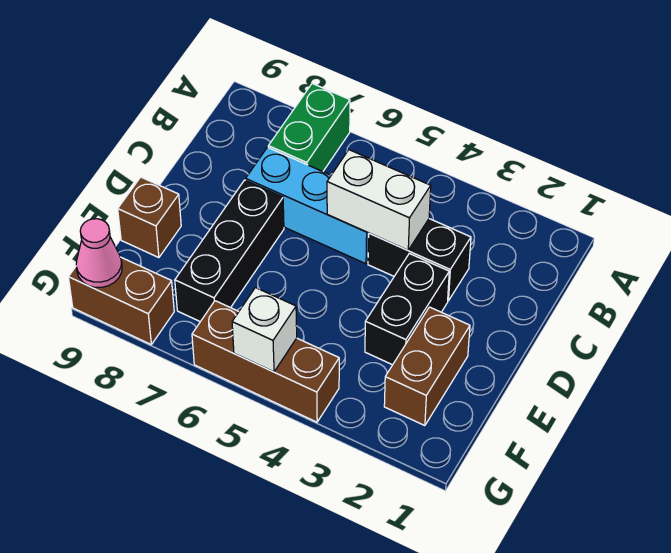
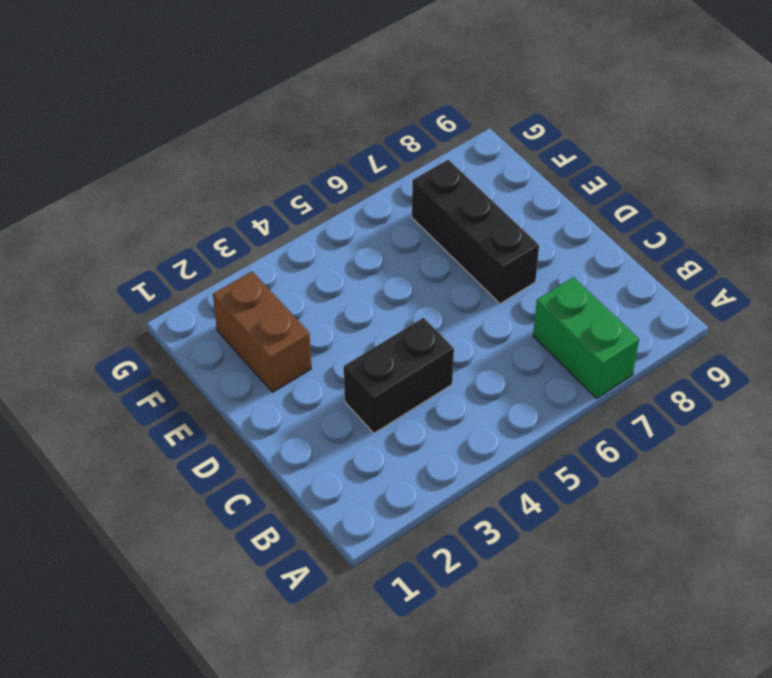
none -> cyan brick C5:C7 level 1
none -> black brick D3:E3 level 1
none -> brown brick E9 level 1

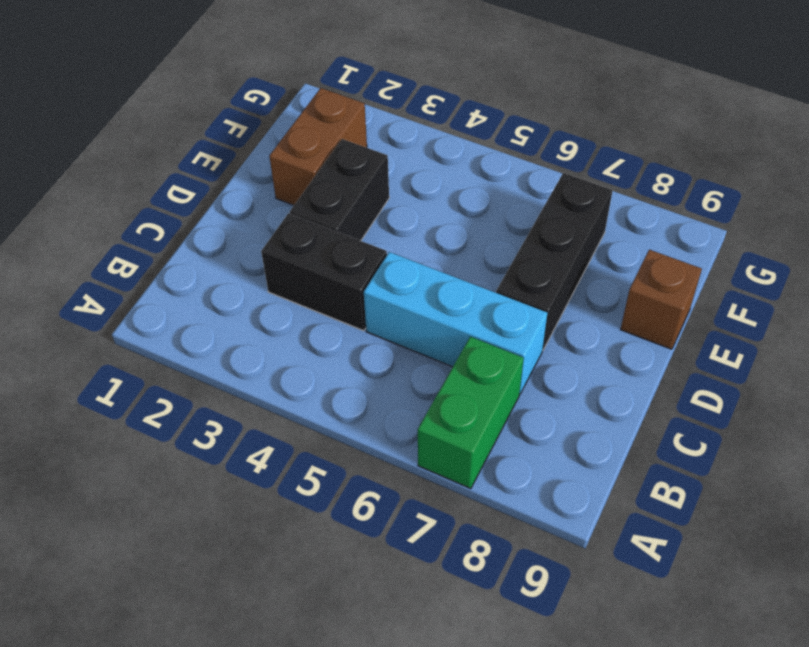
none -> brown brick G4:G6 level 1
none -> brown brick G8:G9 level 1
none -> white brick C4:C5 level 2

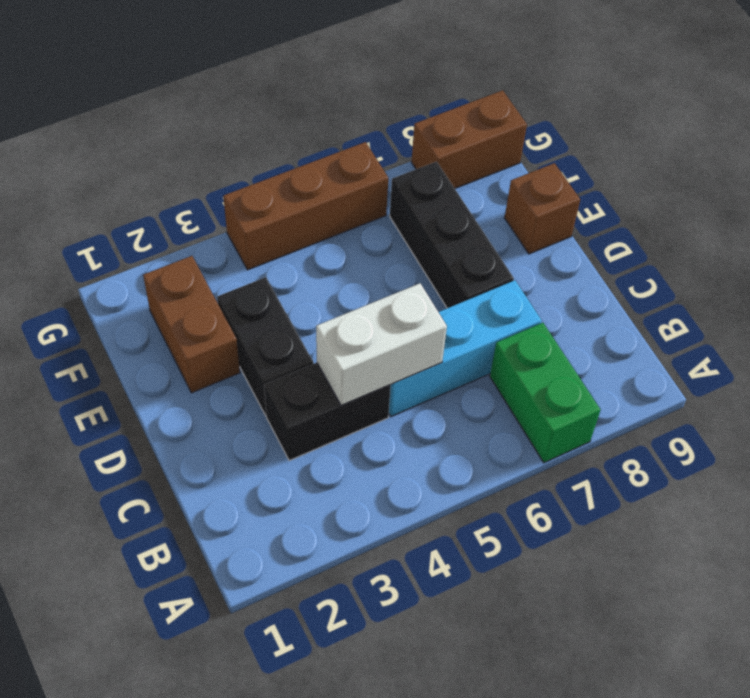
none -> white brick G5 level 2
none -> pink cone G9 level 2

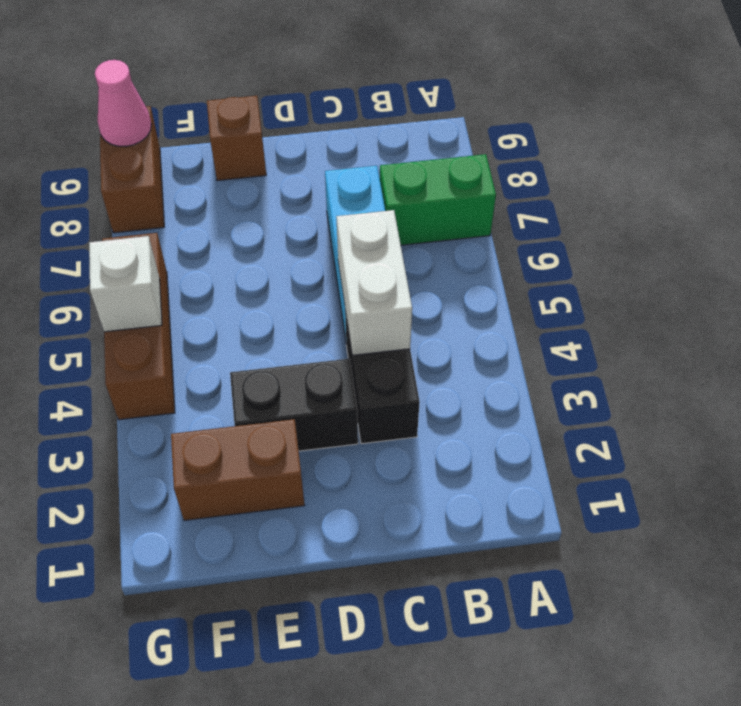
none -> black brick D7:F7 level 1

